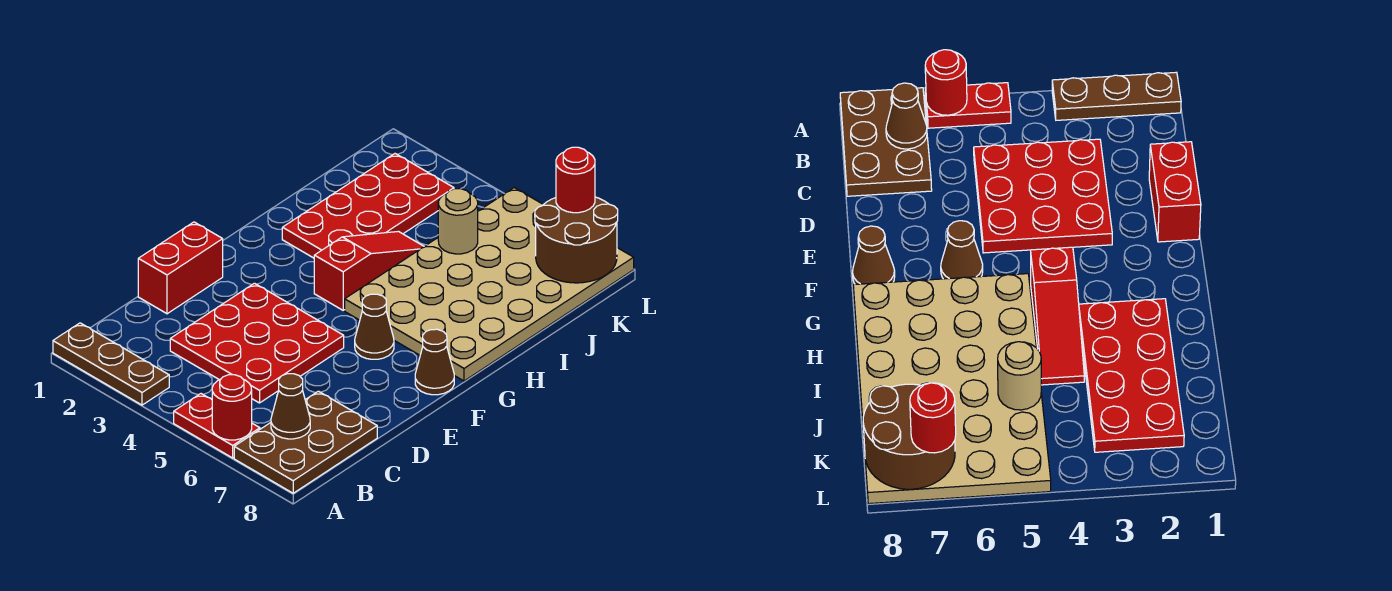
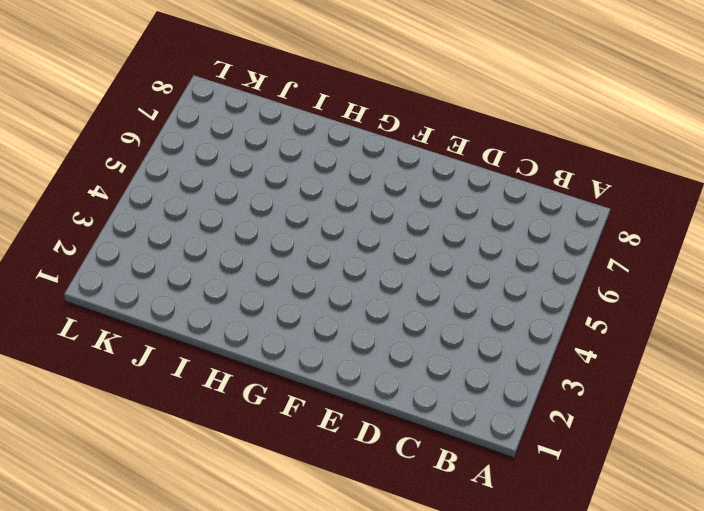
none -> brown plate A1:A3 level 1
none -> red plate A5:A6 level 1
none -> brown plate A7:C8 level 1

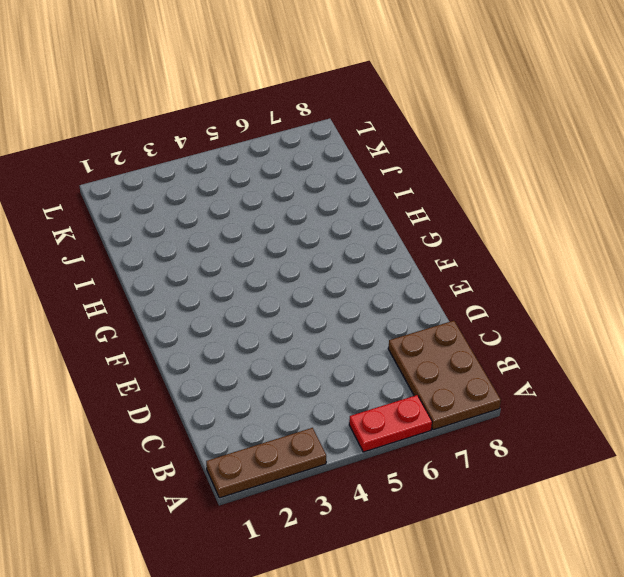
none -> red plate C3:E5 level 1
none -> red brick D1:E1 level 1
none -> brown cone F6 level 1

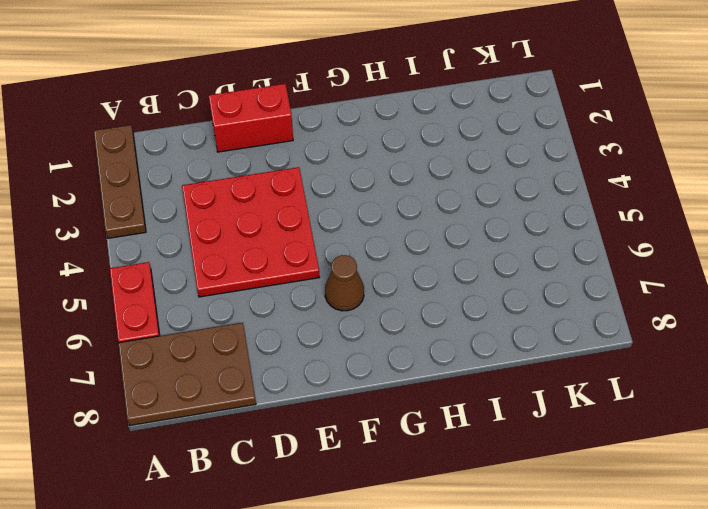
none -> brown cone F8 level 1
none -> red slope G4:I4 level 1 top G
none -> tan plate G5:L8 level 1

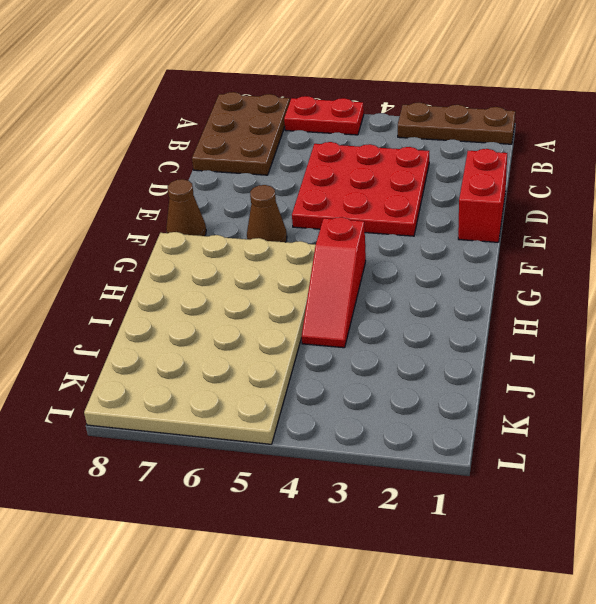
none -> red plate H2:K3 level 1
none -> red round brick A6 level 2
none -> brown cone B7 level 2

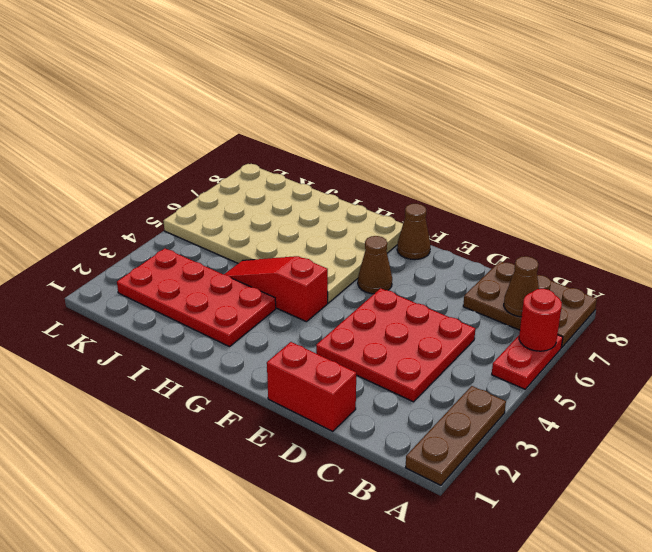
none -> tan round brick J5 level 2
none -> brown round brick K7:L8 level 2
none -> red round brick L7 level 3

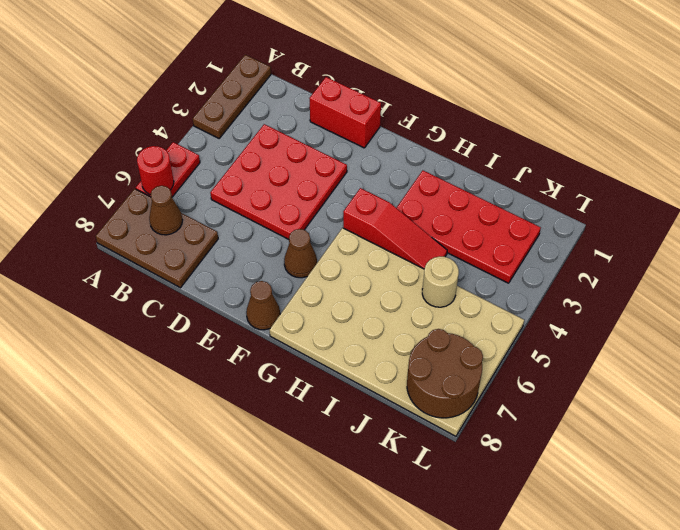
none -> red round brick L7 level 3

